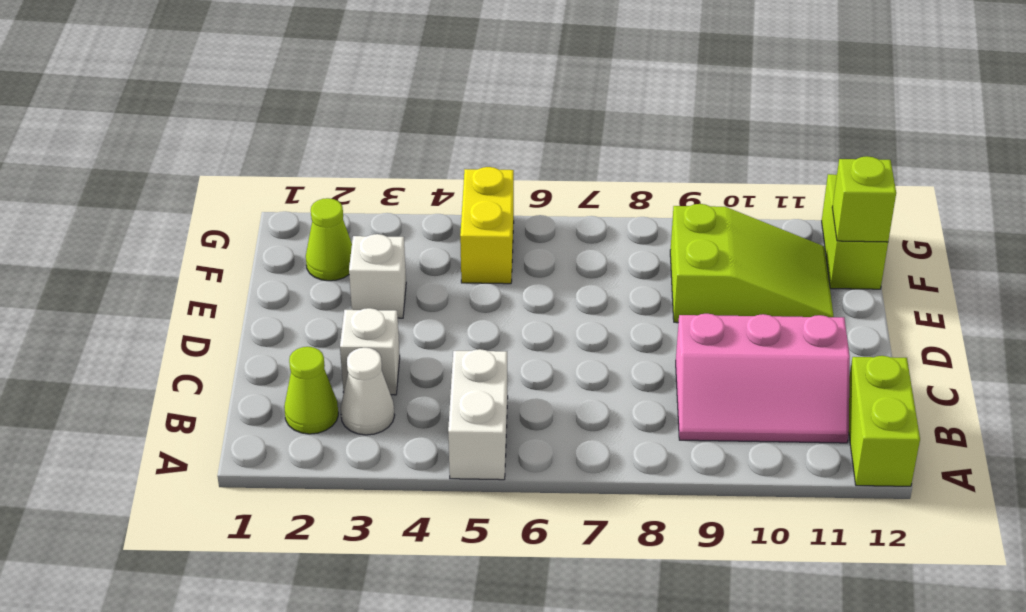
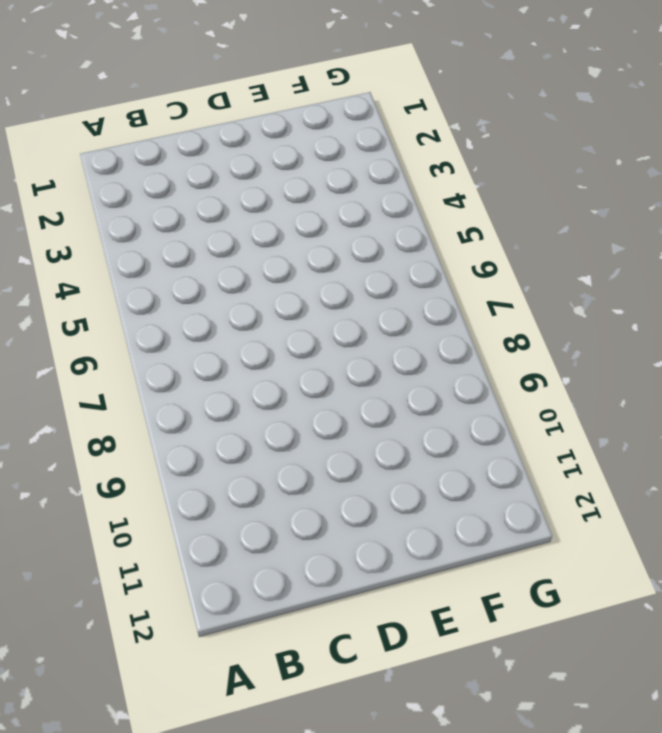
none -> white brick A5:B5 level 1
none -> lime brick A12:B12 level 1
none -> lime cone B2 level 1

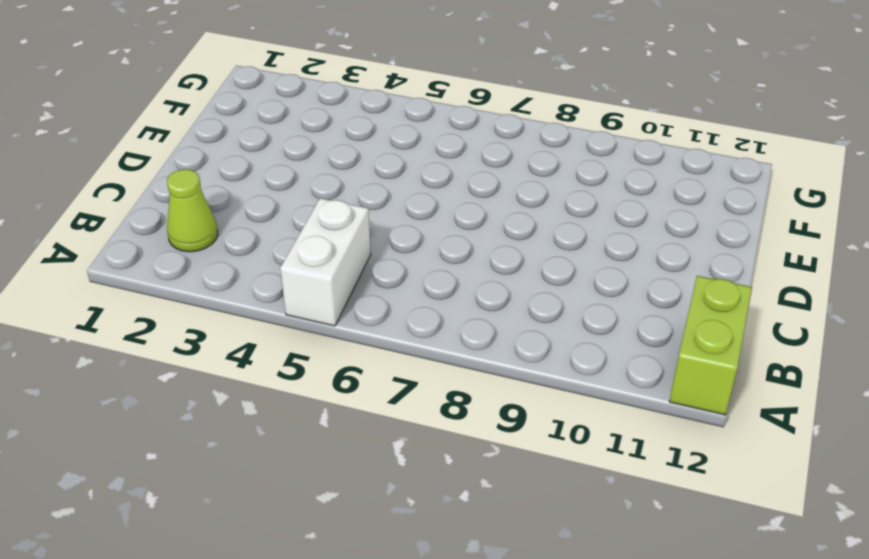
none -> white cone B3 level 1
none -> pink slope B9:C11 level 1 top C
none -> white brick C3 level 1

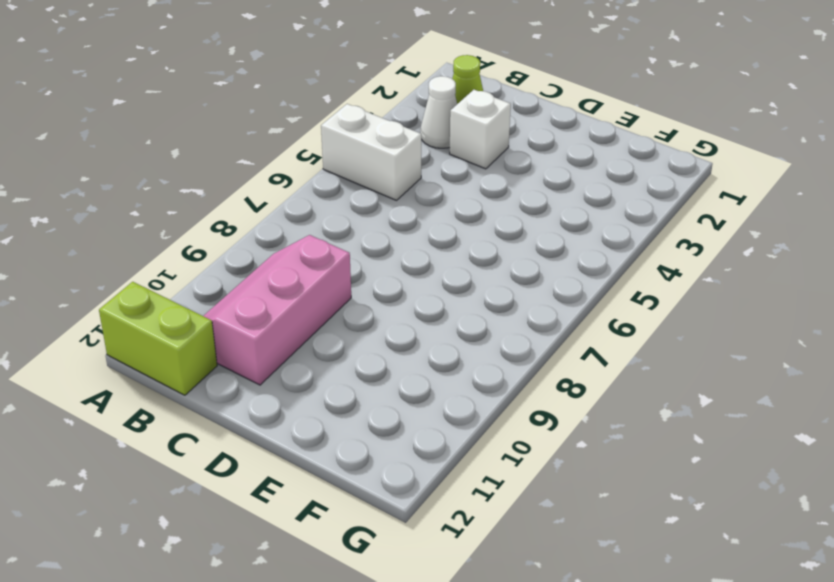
none -> white brick E3 level 1
none -> lime slope E9:F11 level 1 top 9
none -> lime cone F2 level 1

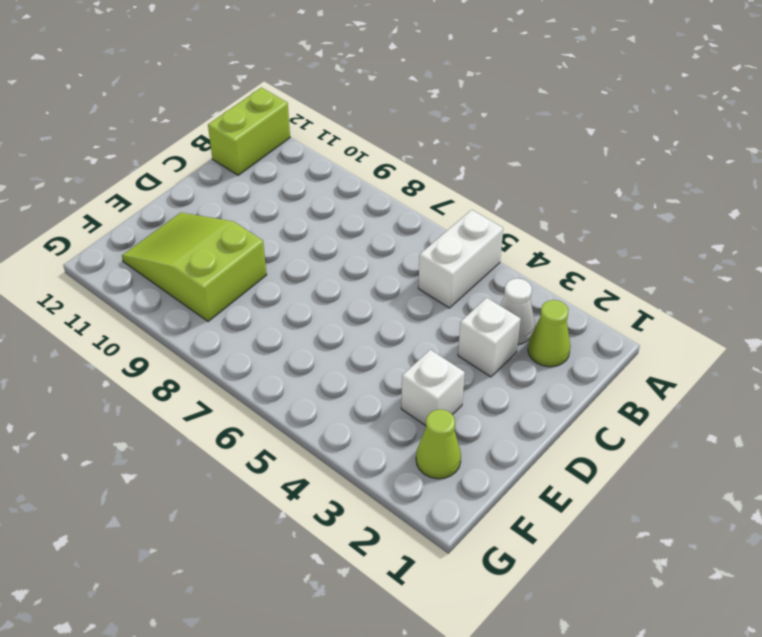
none -> pink slope B9:C11 level 1 top C
none -> yellow brick F5:G5 level 1
none -> lime brick F12:G12 level 1

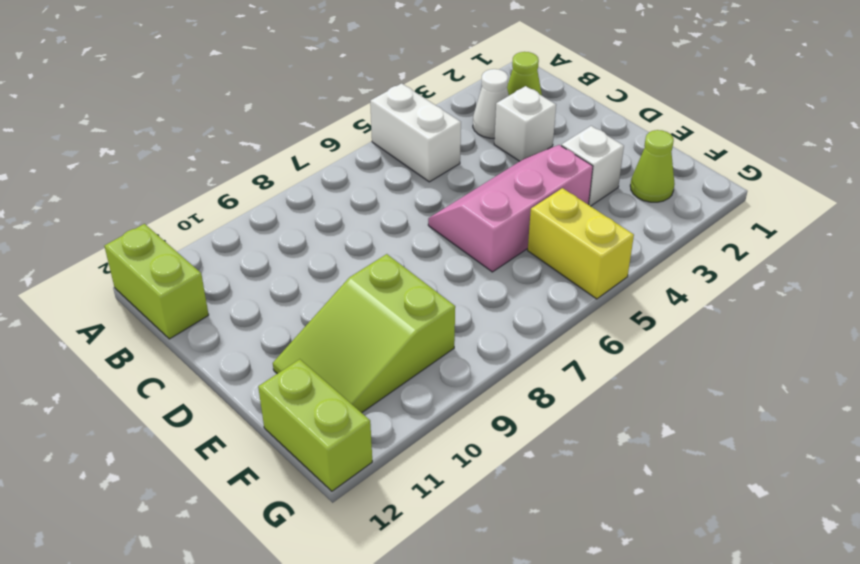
pink slope D4:E6 level 1 top E -> pink slope B9:C11 level 1 top C
none -> lime brick F12 level 2

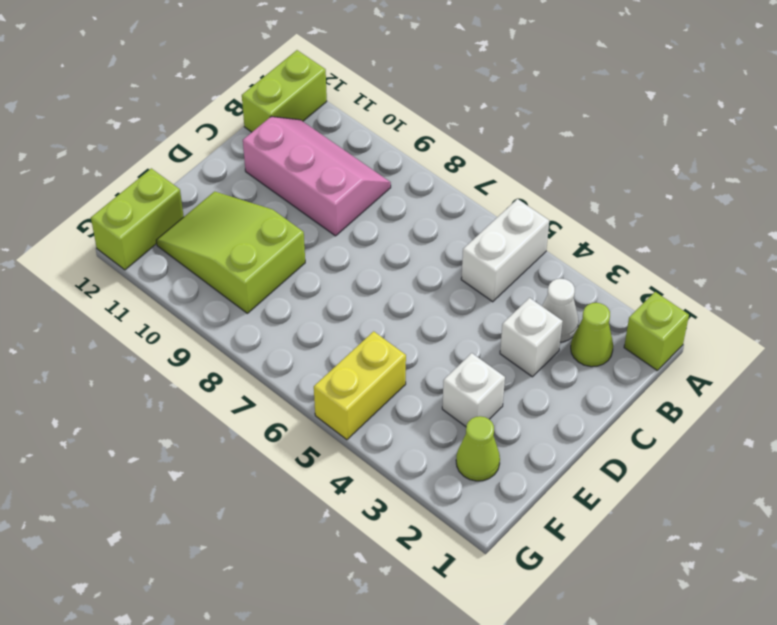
lime brick A1 level 1 -> lime brick F12 level 2

